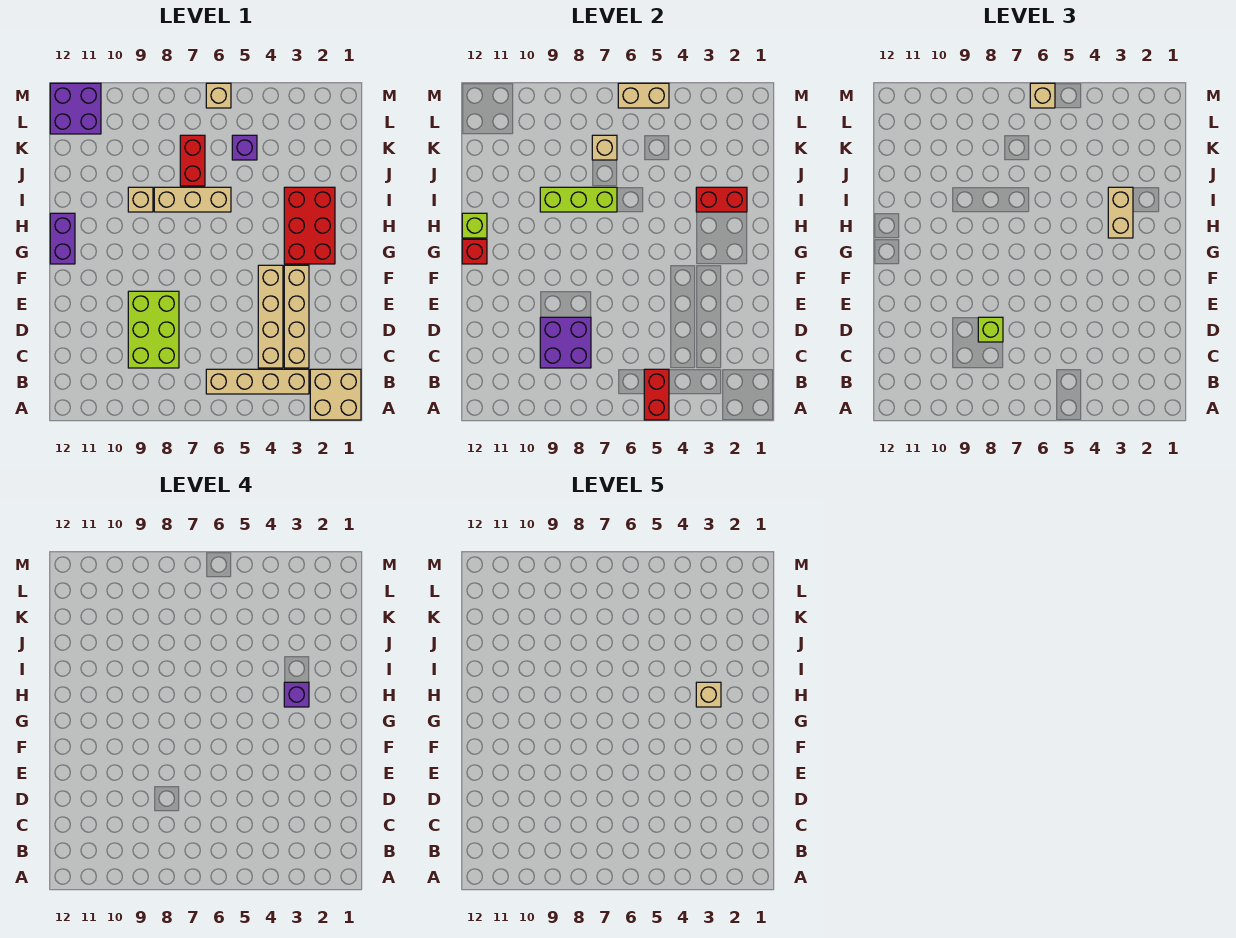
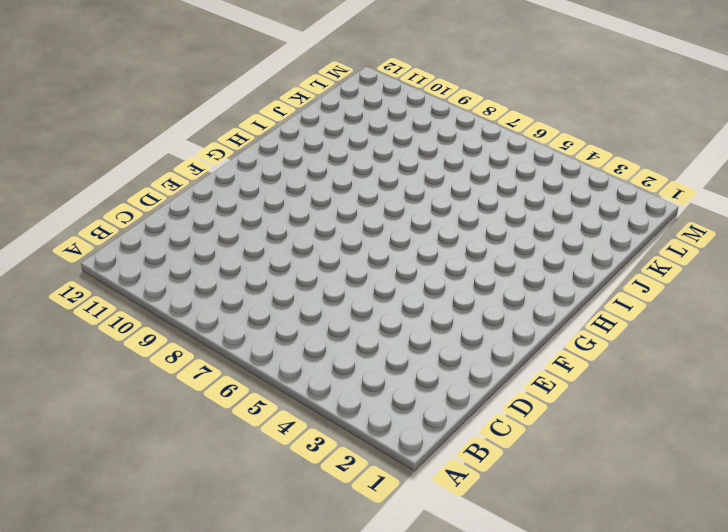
none -> tan brick A1:B2 level 1
none -> tan brick B3:B6 level 1
none -> tan brick C3:F3 level 1

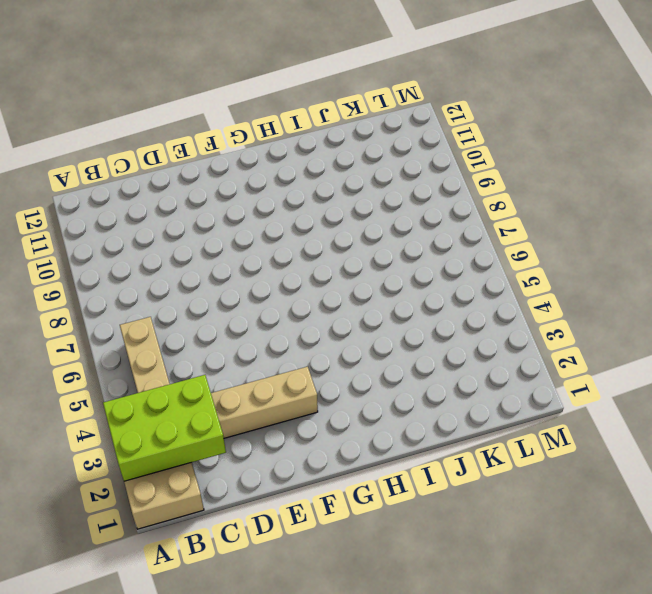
lime brick A2:C3 level 2 -> lime brick C8:E9 level 1
none -> tan brick C4:F4 level 1
none -> red brick G2:I3 level 1
none -> purple brick G12:H12 level 1

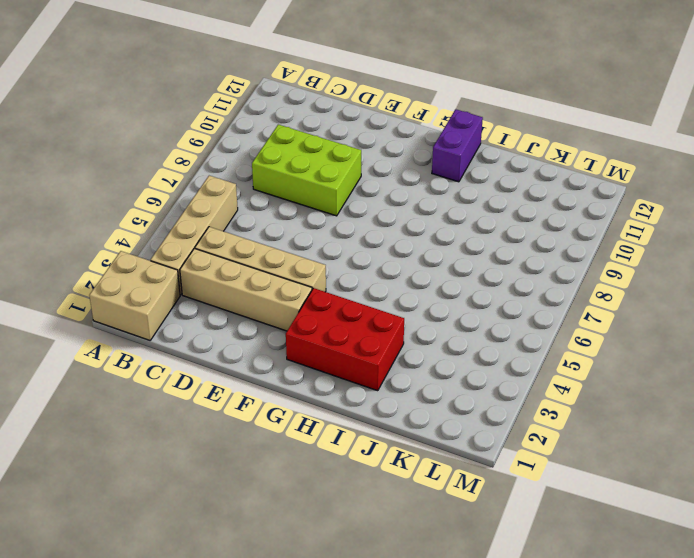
purple brick H11:H12 level 1 -> purple brick G12:H12 level 1
none -> tan brick I6:I8 level 1
none -> tan brick I9 level 1
none -> red brick J7:K7 level 1

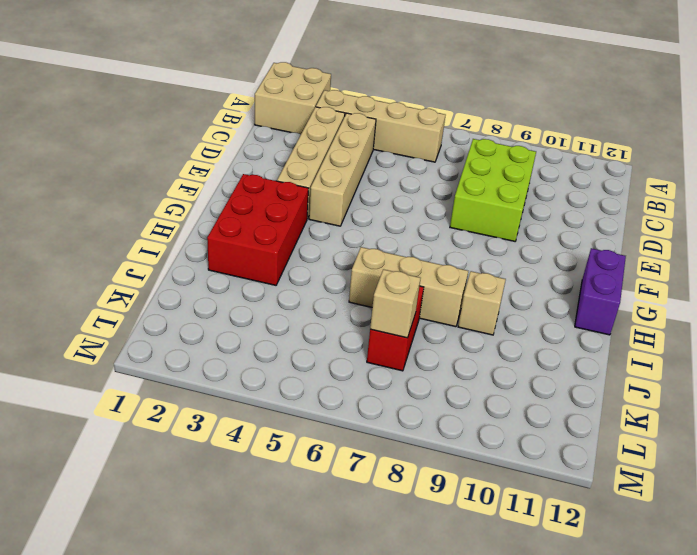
none -> purple brick K5 level 1
none -> purple brick L11:M12 level 1
none -> tan brick M6 level 1

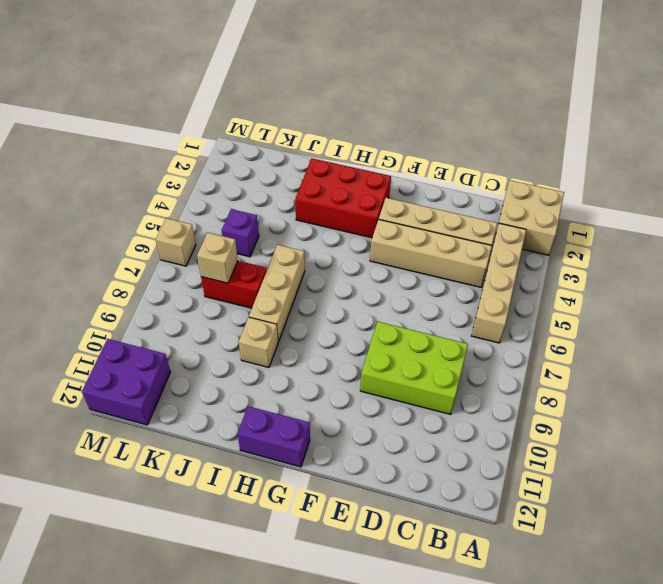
none -> red brick A5:B5 level 2
none -> purple brick C8:D9 level 2
none -> red brick G12 level 2

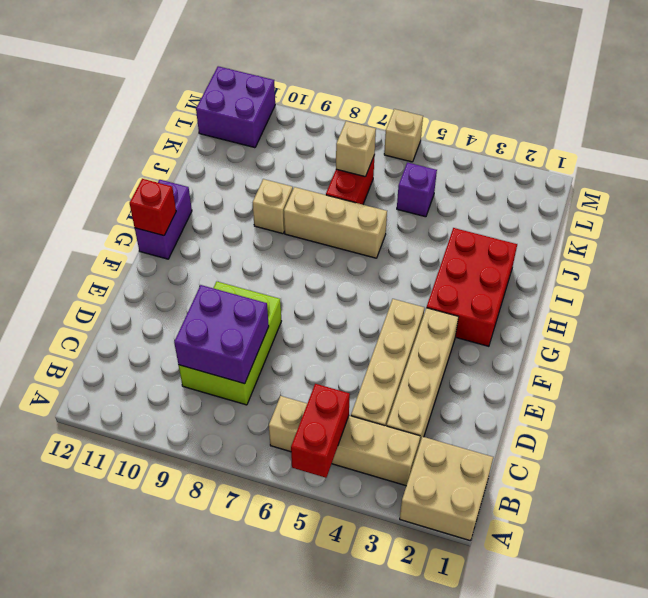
none -> lime brick H12 level 2
none -> red brick I2:I3 level 2
none -> lime brick I7:I9 level 2

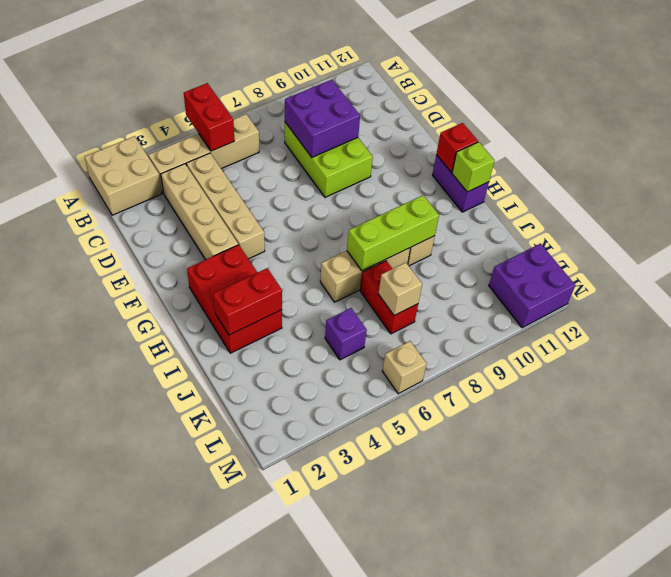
none -> tan brick M5:M6 level 2
none -> lime brick D8 level 3
none -> tan brick H3:I3 level 3

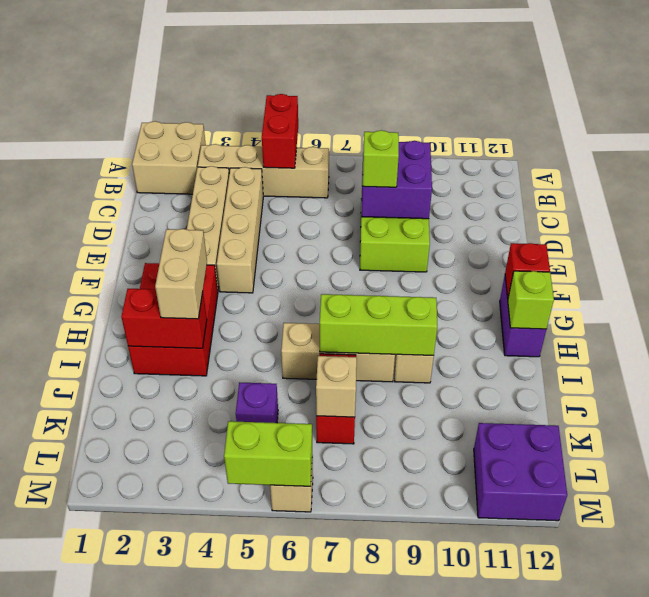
lime brick M5:M6 level 2 -> tan brick M5:M6 level 2
none -> tan brick M6 level 3
none -> purple brick H3 level 4
none -> tan brick H3 level 5

